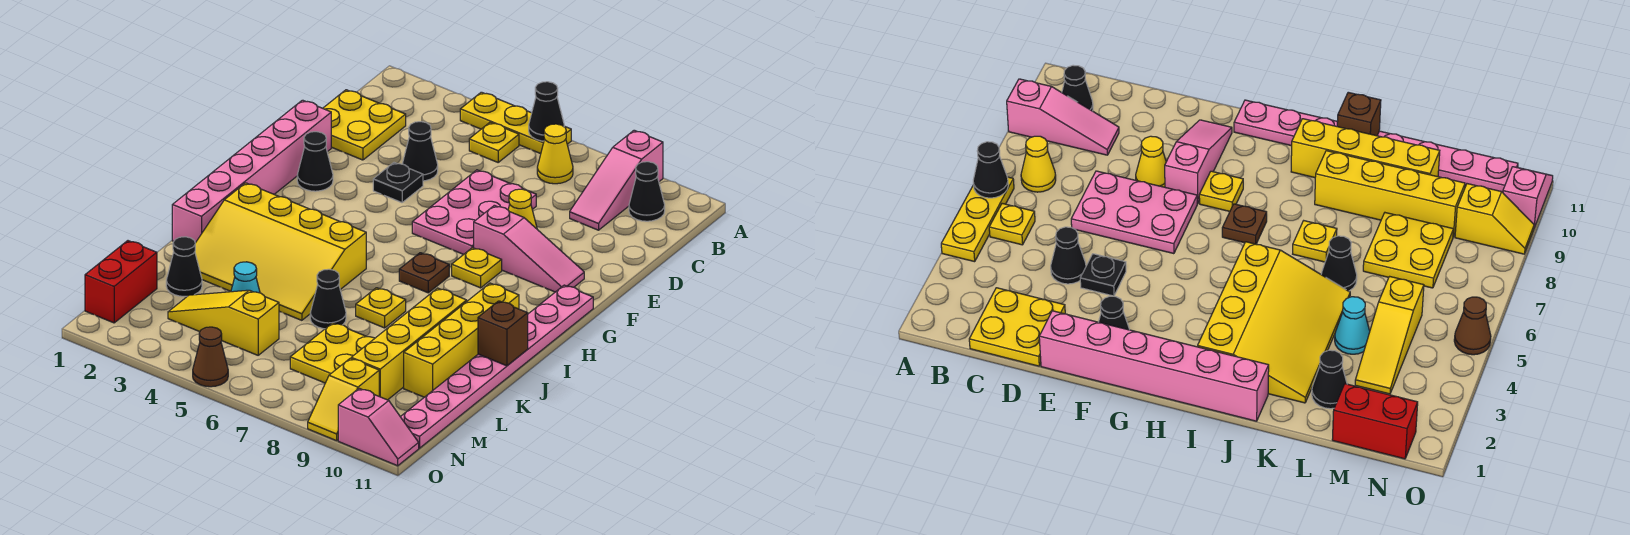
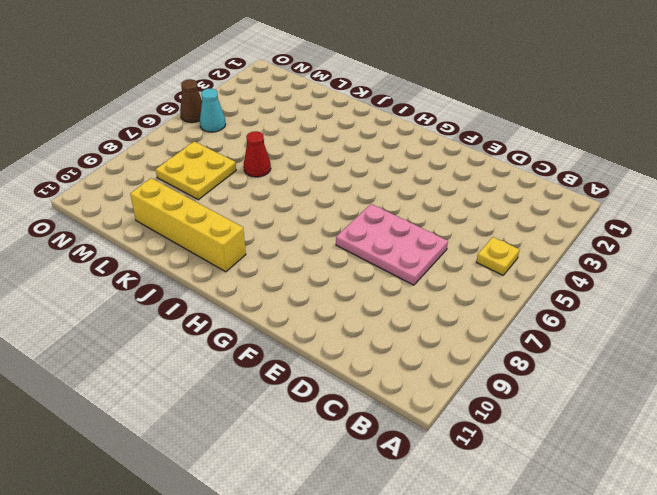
red cone K6 level 1 -> black cone K6 level 1
cyan cone N5 level 1 -> cyan cone L4 level 1
none -> yellow plate A4:A6 level 1
none -> pink slope A9:C9 level 1 top A
none -> yellow cone B7 level 1
none -> black cone B10 level 1

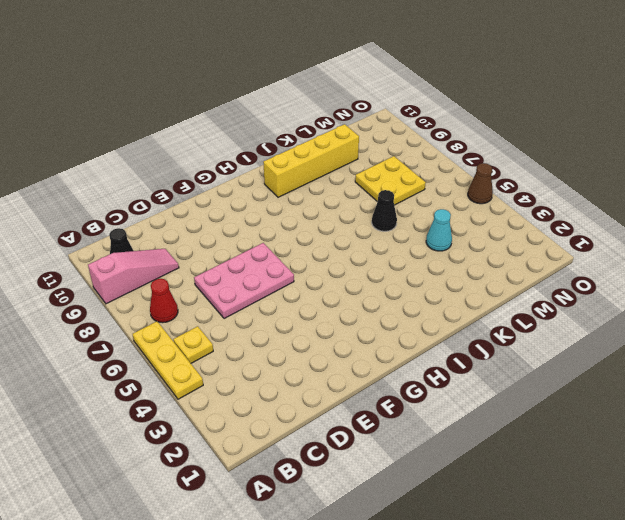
red cone B7 level 1 -> yellow cone B7 level 1
none -> yellow plate C1:D2 level 1
none -> black cone D4 level 1
none -> pink brick E1:J1 level 1
none -> black plate E4 level 1

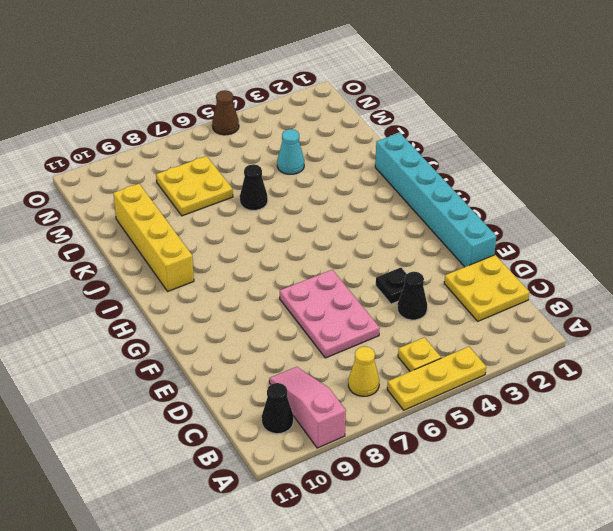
cyan brick E1:J1 level 1 -> pink brick E1:J1 level 1
none -> yellow cone E8 level 1
none -> black cone F2 level 1
none -> pink slope F8:F10 level 1 top 8
none -> yellow plate G8 level 1

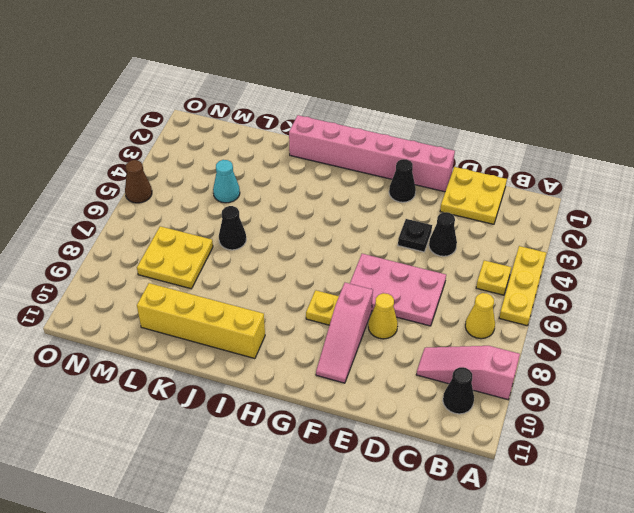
none -> pink plate G11:N11 level 1
none -> brown plate H7 level 1
none -> yellow slope I2:K5 level 1 top I
none -> yellow plate J7 level 1

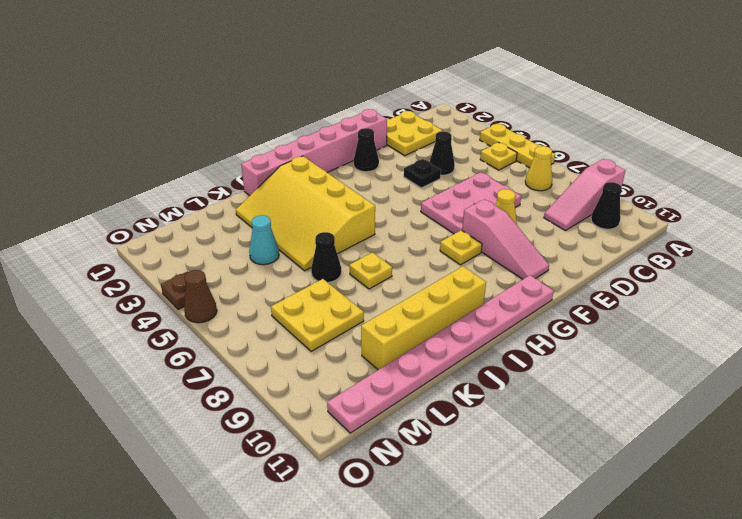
brown plate O4 level 1 -> brown plate H7 level 1
none -> yellow brick J9:M9 level 1
none -> black cone L2 level 1
none -> red brick M1:N1 level 1
none -> yellow slope M3:M5 level 1 top 5

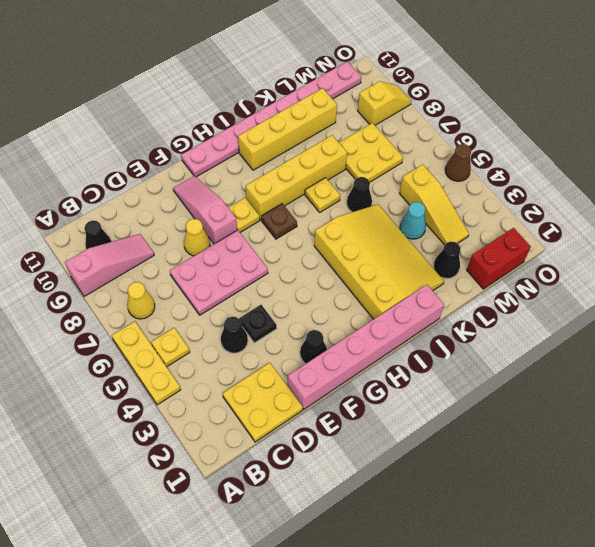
yellow brick H8:K8 level 1 -> yellow brick J9:M9 level 1
none -> pink slope O10:O11 level 1 top 10
none -> black cone A6 level 2
none -> brown brick J11 level 2

